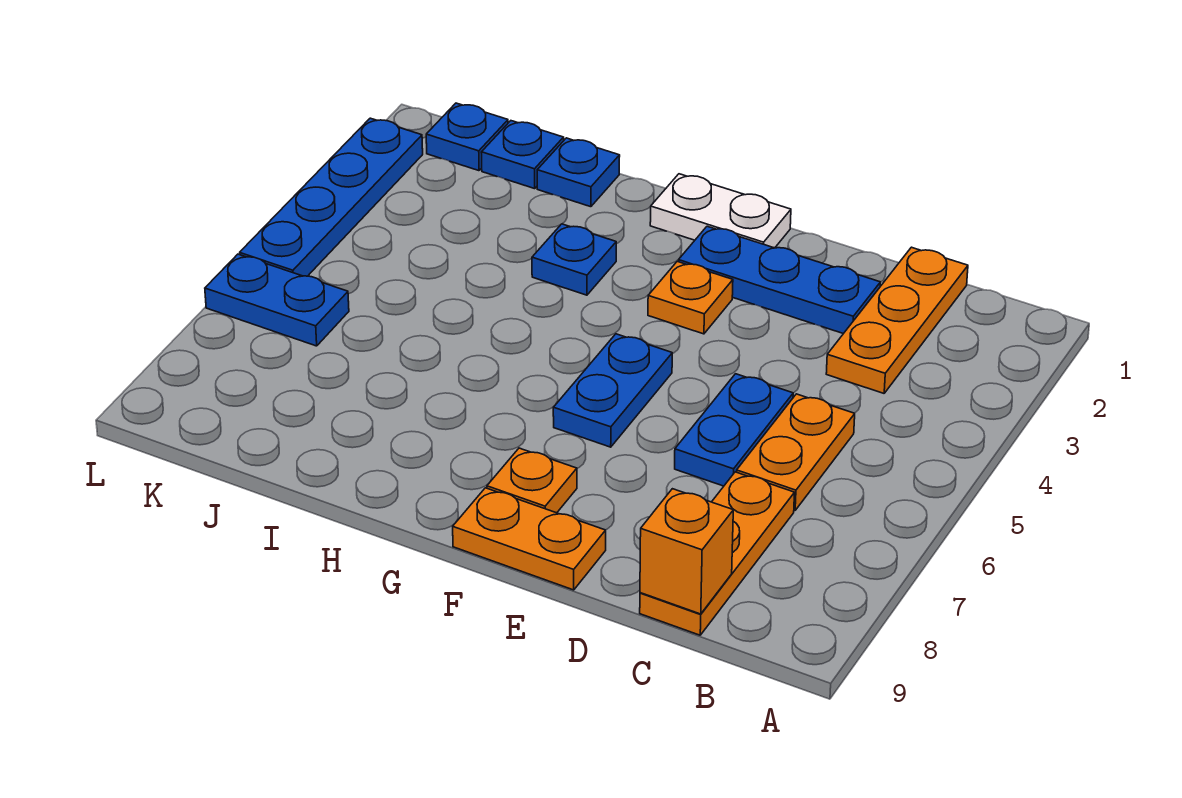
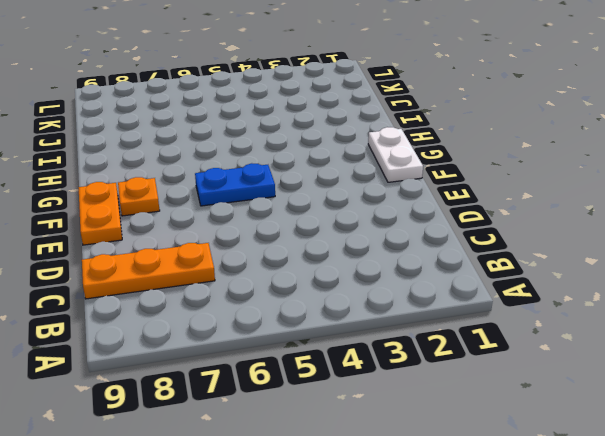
none -> orange plate C1:C3 level 1
none -> orange plate C5:C6 level 1
none -> blue plate D2:F2 level 1

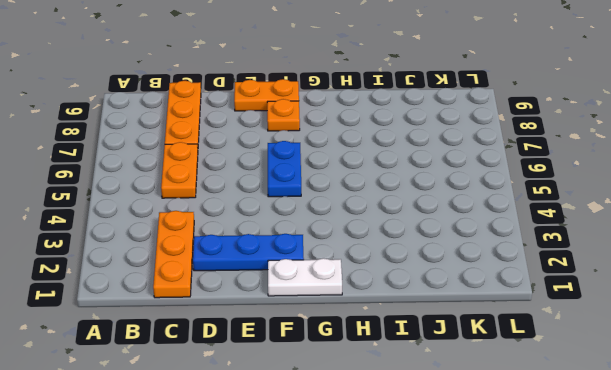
none -> blue plate D5:D6 level 1
none -> orange plate F3 level 1
none -> blue plate H3 level 1

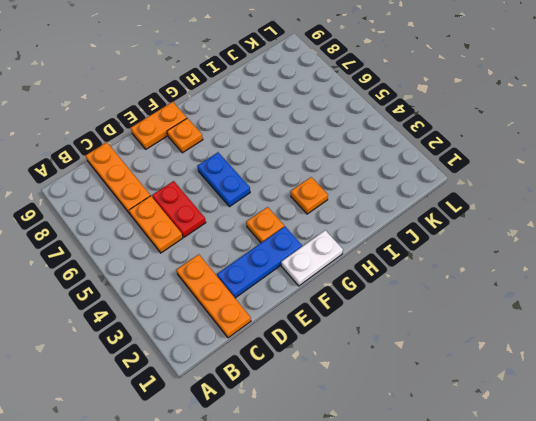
red plate D5:D6 level 1 -> blue plate D5:D6 level 1
orange plate H3 level 1 -> blue plate H3 level 1
none -> blue plate I1 level 1
none -> blue plate J1 level 1
none -> blue plate K1 level 1

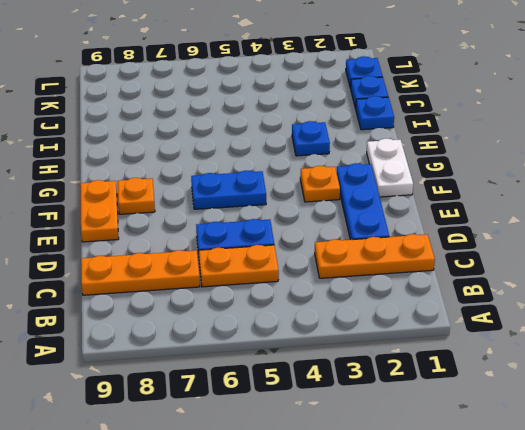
none -> blue plate K6:L6 level 1
none -> blue plate L2:L5 level 1
none -> orange brick C9 level 2

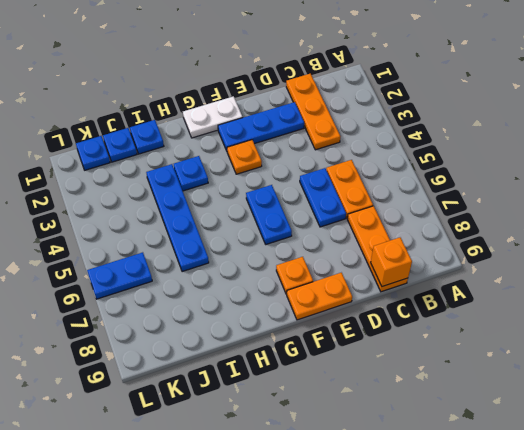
blue plate I3:I6 level 1 -> blue plate L2:L5 level 1

